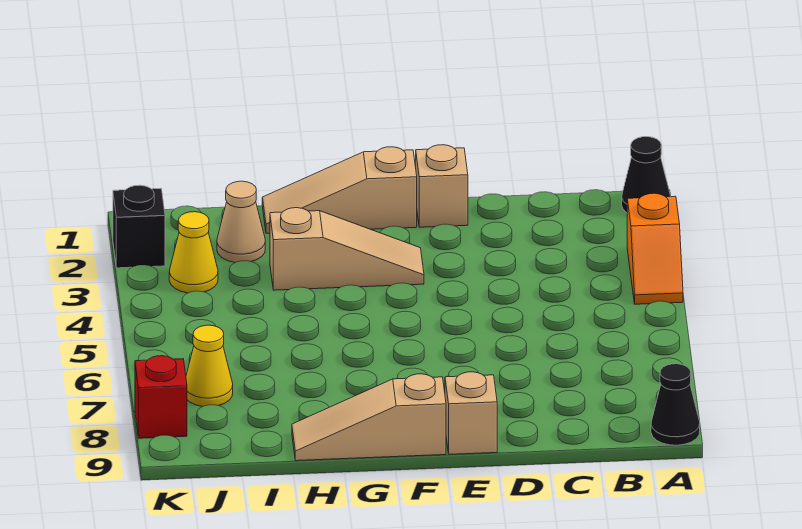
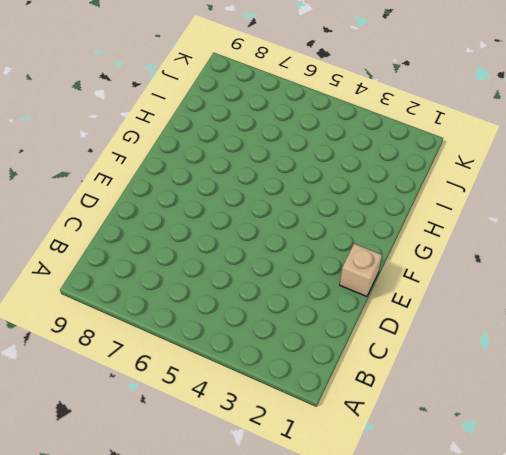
none -> black cone A1 level 1
none -> orange slope A3:A4 level 1 top 3
none -> black cone A9 level 1

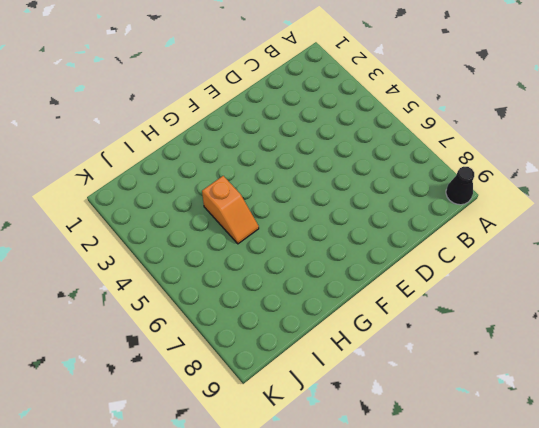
orange slope H4:H5 level 1 top 4 -> orange slope A3:A4 level 1 top 3
none -> black cone A1 level 1
none -> tan brick E1 level 1
none -> tan brick E9 level 1

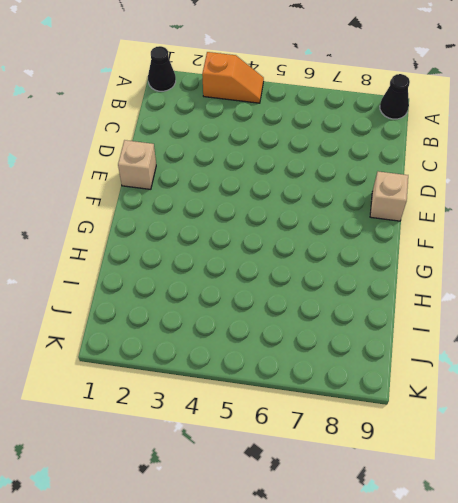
none -> tan slope F1:H1 level 1 top F
none -> tan slope F3:H3 level 1 top H
none -> tan slope F9:H9 level 1 top F

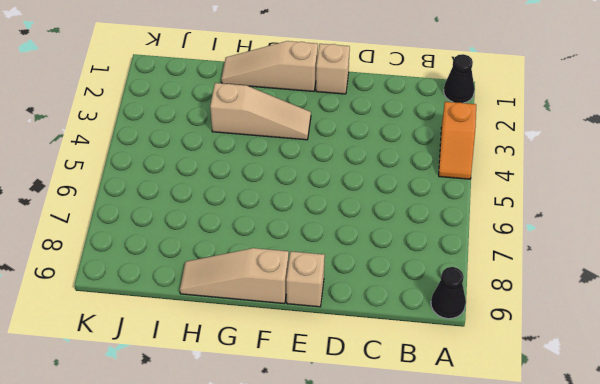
none -> tan cone I2 level 1
none -> yellow cone J3 level 1
none -> yellow cone J7 level 1

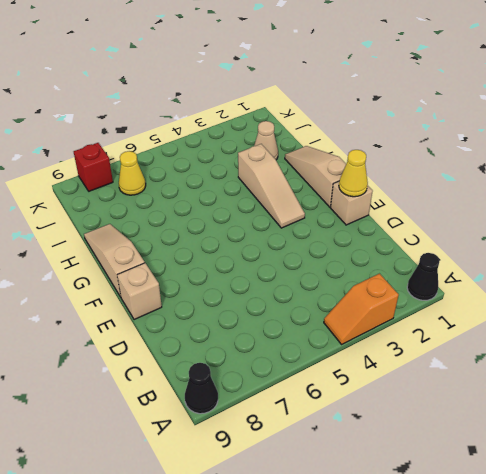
yellow cone E1 level 2 -> yellow cone J3 level 1
none -> black brick K2 level 1

